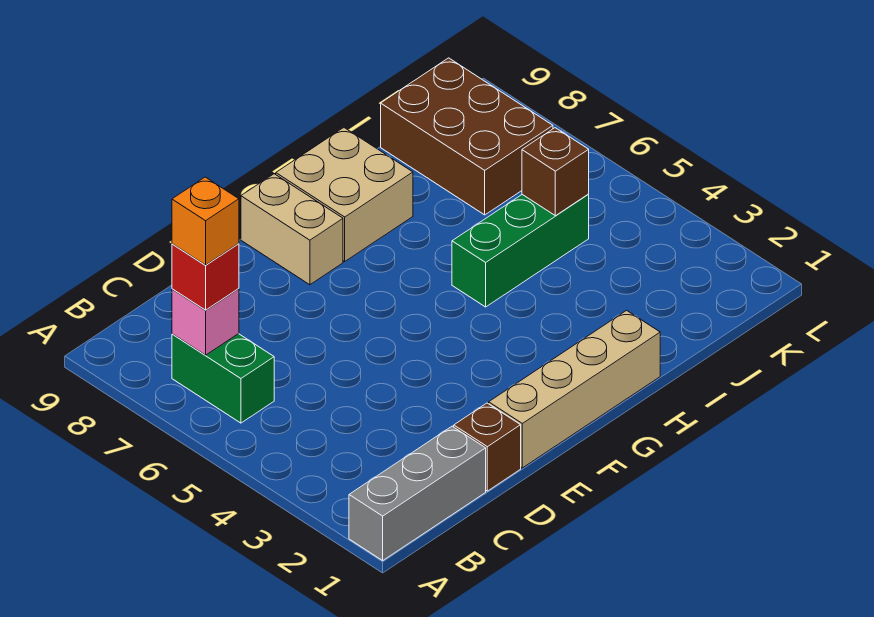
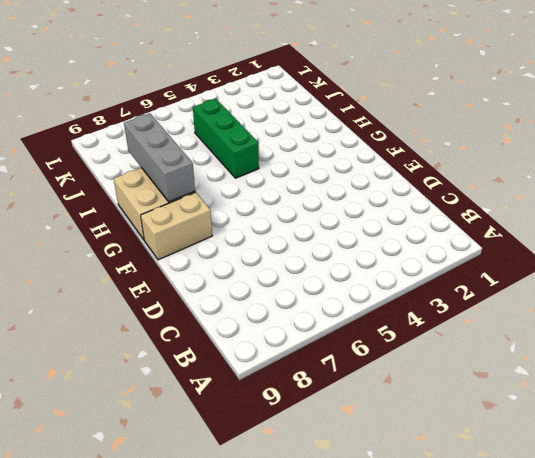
grey brick G8:I8 level 2 -> grey brick A1:C1 level 1
none -> green brick B6:B7 level 1
none -> brown brick D1 level 1
none -> tan brick E1:H1 level 1

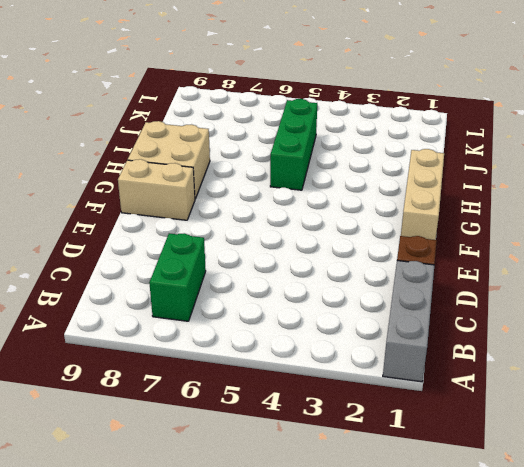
green brick B7:C7 level 1 -> green brick B6:B7 level 1
tan brick F1:H1 level 1 -> tan brick E1:H1 level 1
none -> brown brick J7:K9 level 1
none -> pink brick B7 level 2
none -> brown brick J5 level 2

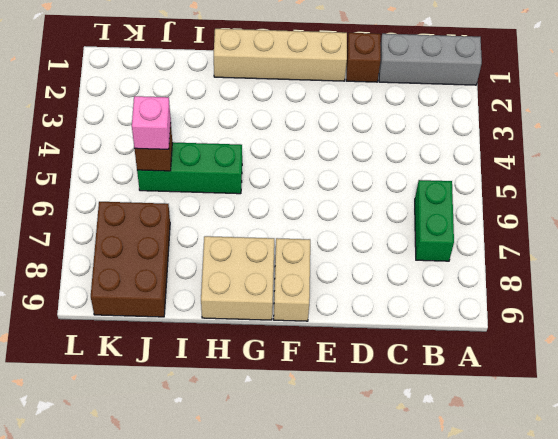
pink brick J5 level 3 -> pink brick B7 level 2
none -> red brick B7 level 3
none -> orange brick B7 level 4

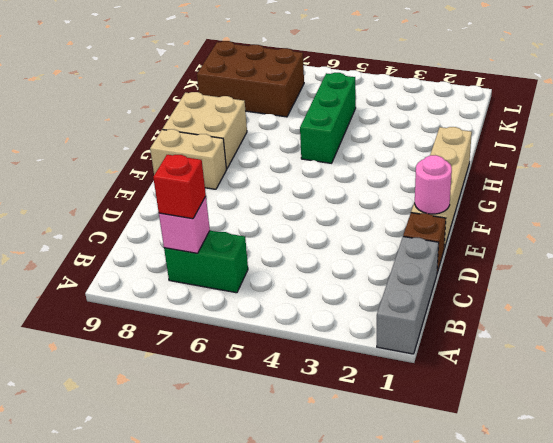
pink round brick E1 level 2 -> none
none -> brown brick J5 level 2
none -> orange brick B7 level 4

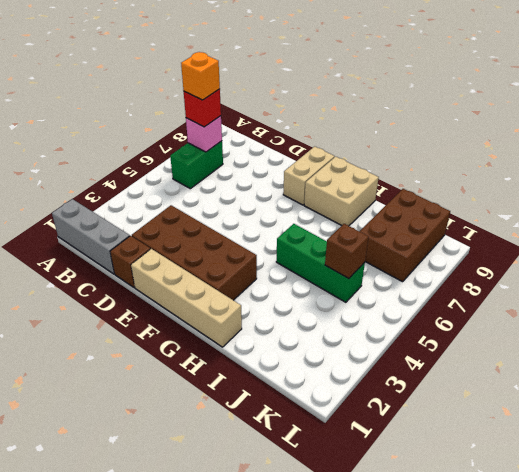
brown brick D2:G3 level 1 -> none

